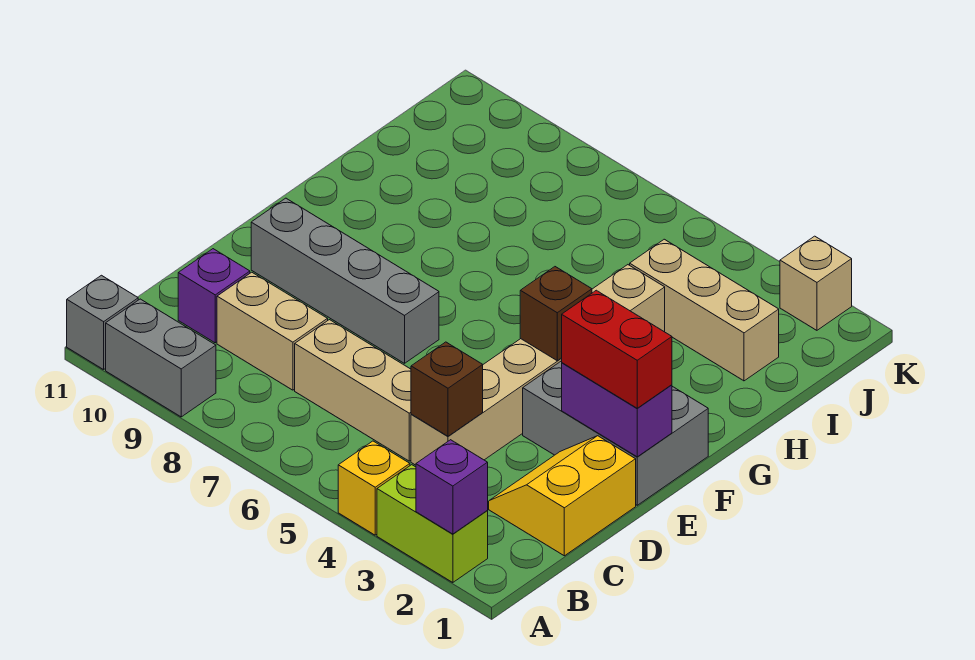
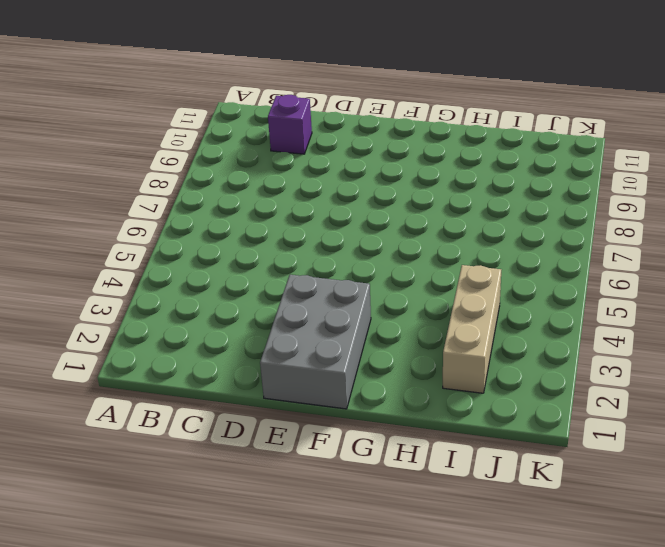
none -> lime brick A2:A3 level 1
none -> yellow brick A4 level 1
none -> grey brick A9:A10 level 1

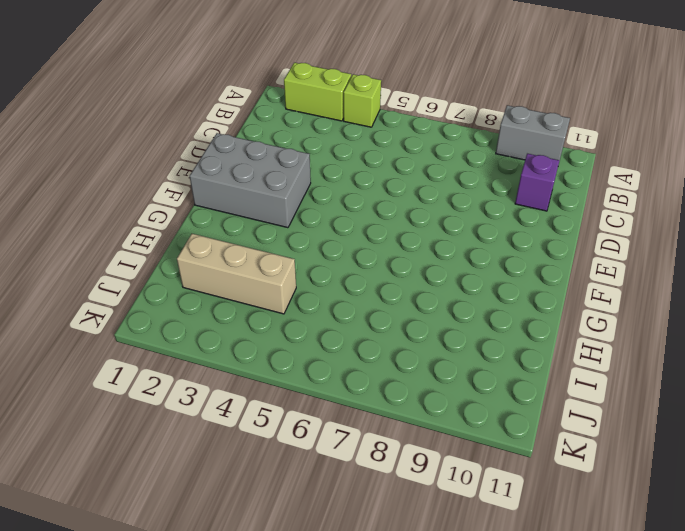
lime brick A4 level 1 -> yellow brick A4 level 1
none -> grey brick A11 level 1
none -> yellow slope C1:D2 level 1 top 1
none -> tan brick C4:H4 level 1

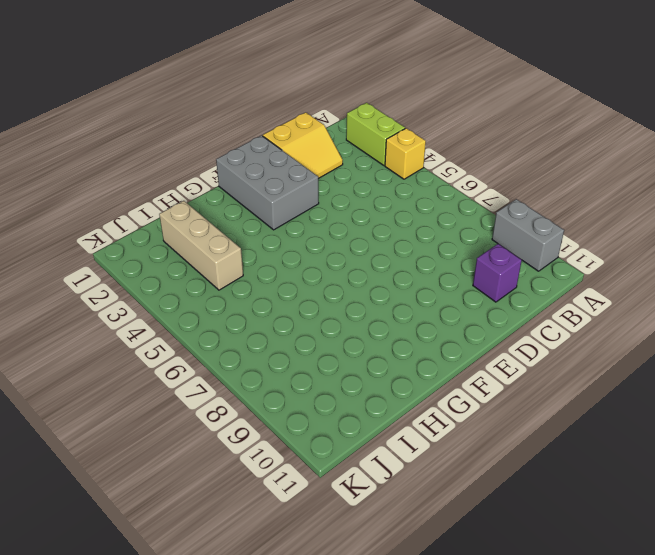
none -> grey brick A11 level 1
none -> tan brick C4:H4 level 1
none -> tan brick C5:C7 level 1

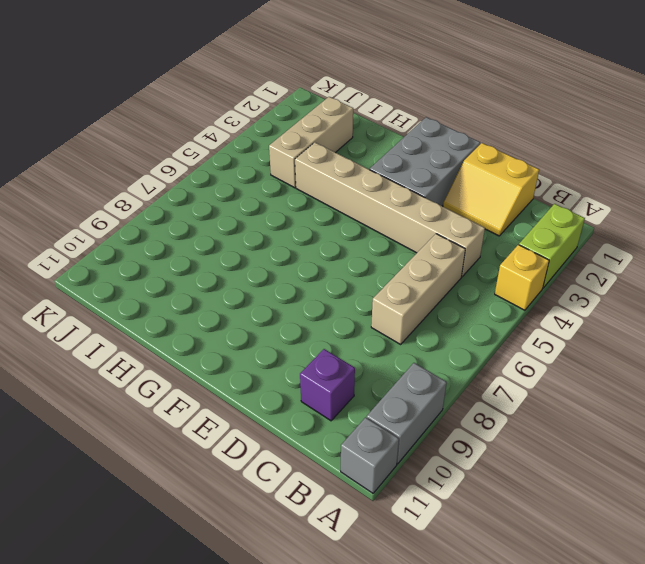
none -> tan brick C8:C9 level 1
none -> grey brick E7:E10 level 1
none -> tan brick K2 level 1

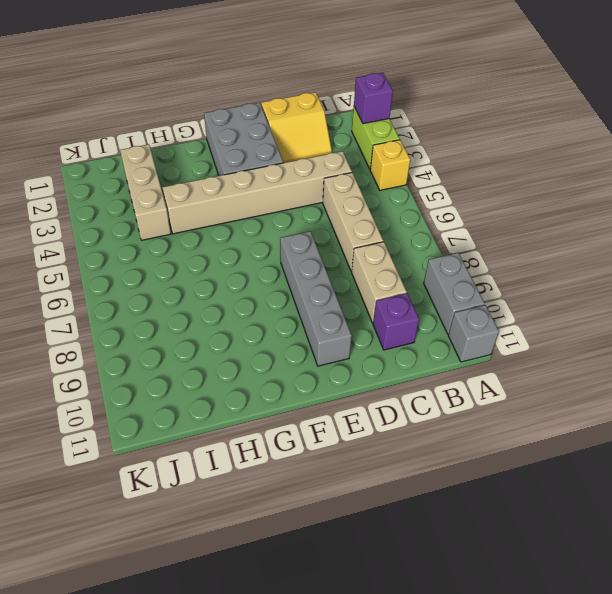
none -> tan brick K2 level 1
none -> brown brick C4 level 2
none -> purple brick E1:E2 level 2

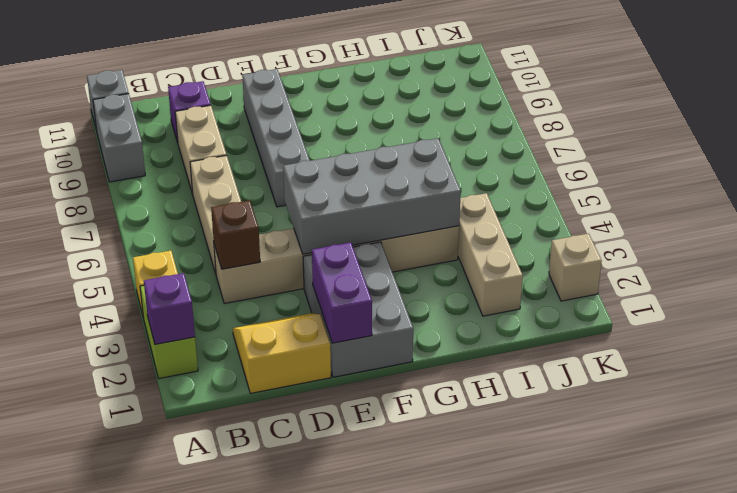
grey brick E4:H5 level 2 -> brown brick F4 level 2
none -> red brick E1:E2 level 3

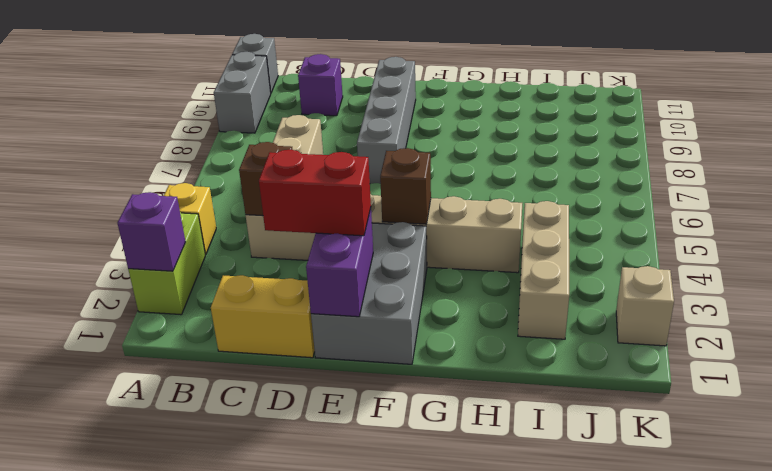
red brick D2:E2 level 3 -> red brick E1:E2 level 3
none -> tan brick C8:C9 level 1

